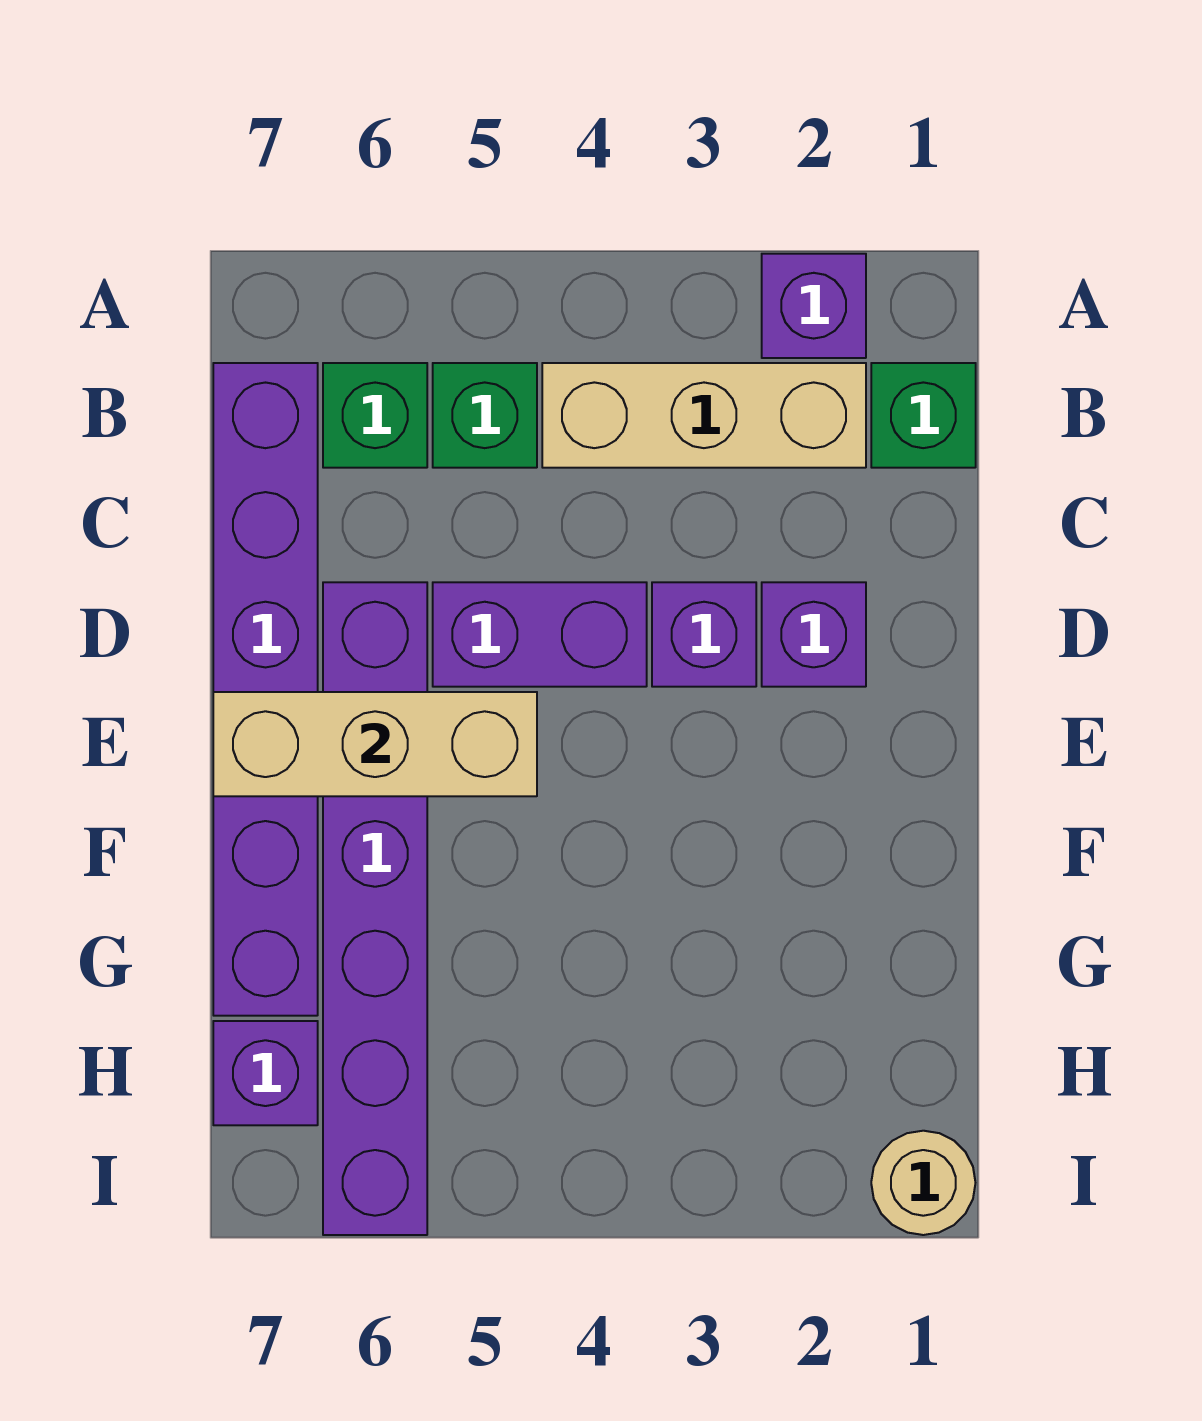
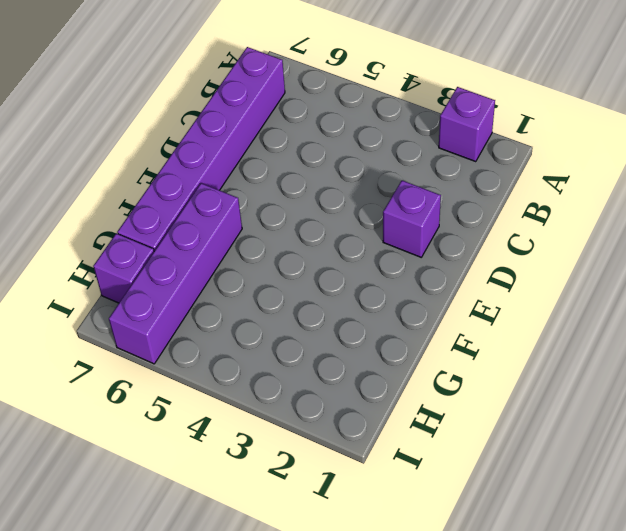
purple brick F6:I6 level 1 -> purple brick D6:I6 level 1
none -> green brick B1 level 1
none -> tan brick B2:B4 level 1
none -> green brick B5 level 1

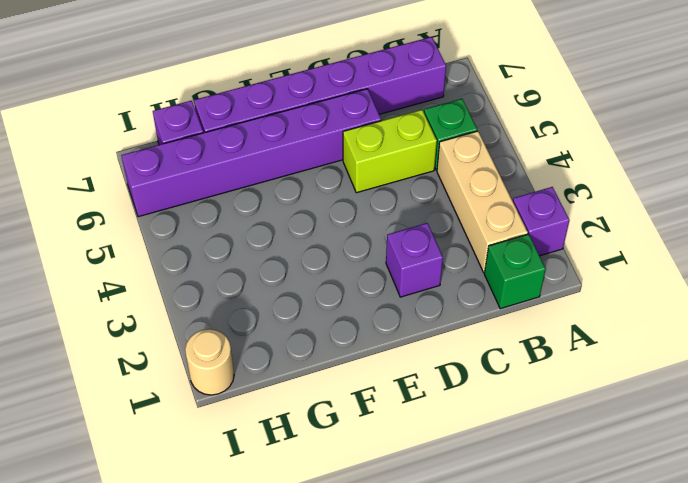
lime brick C5:D5 level 1 -> purple brick D4:D5 level 1
none -> green brick B6 level 1
none -> purple brick D3 level 1
none -> tan brick E5:E7 level 2

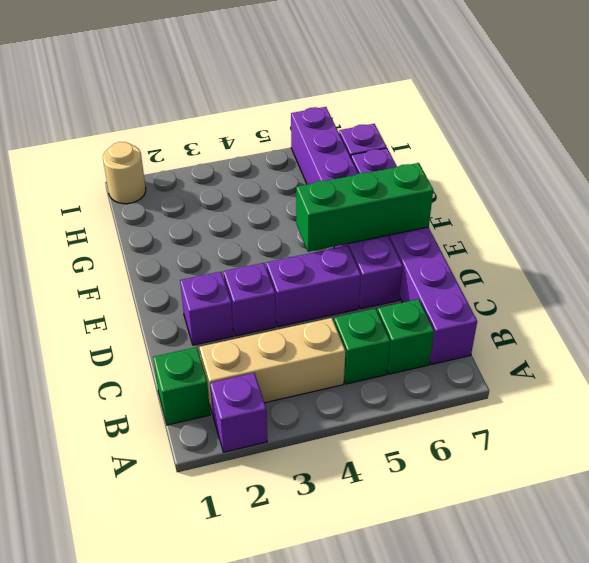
green brick E5:E7 level 2 -> tan brick E5:E7 level 2

